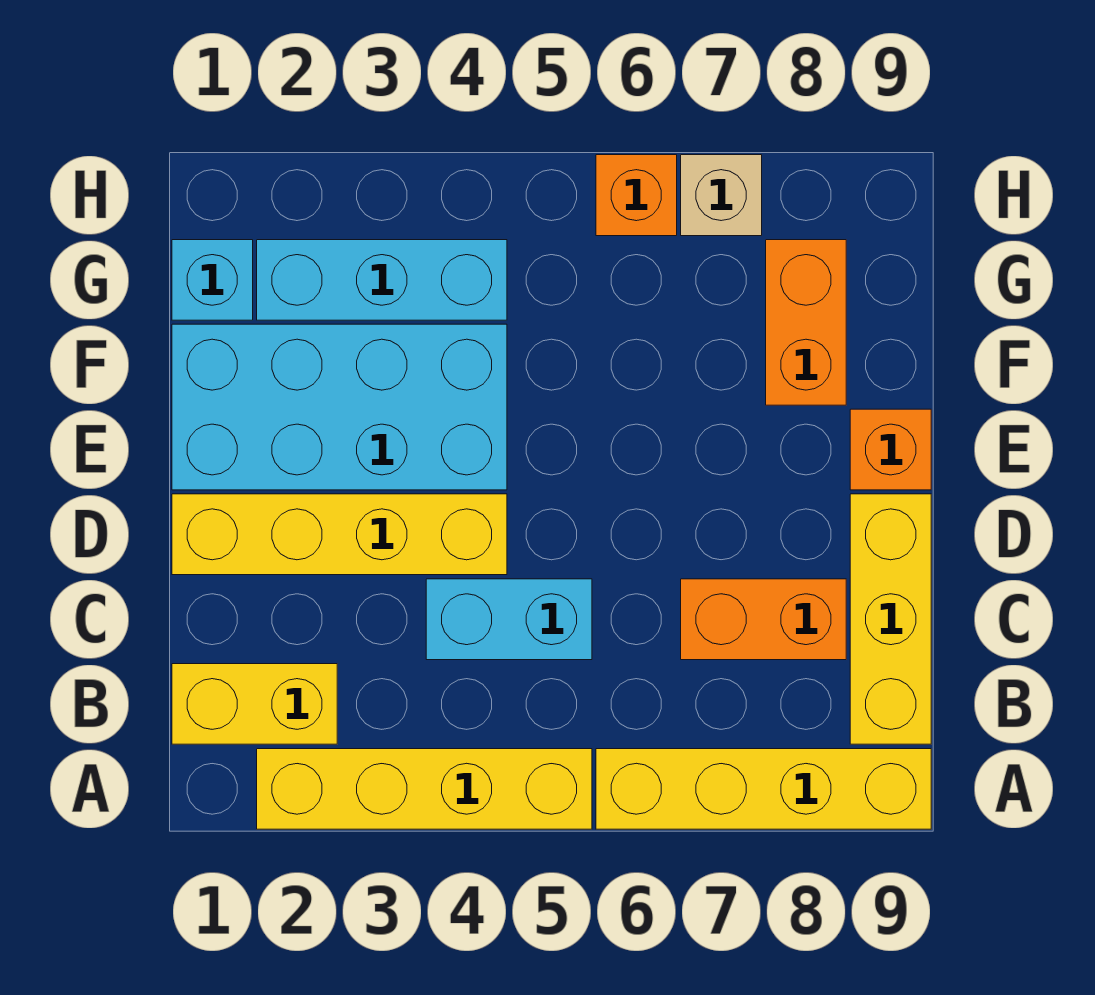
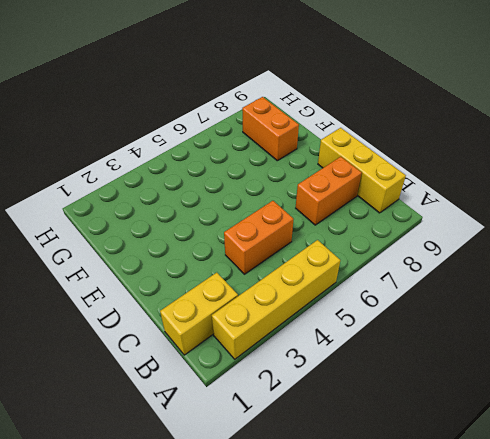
orange brick C4:C5 level 1 -> cyan brick C4:C5 level 1
none -> yellow brick A6:A9 level 1
none -> yellow brick D1:D4 level 1
none -> cyan brick E1:F4 level 1

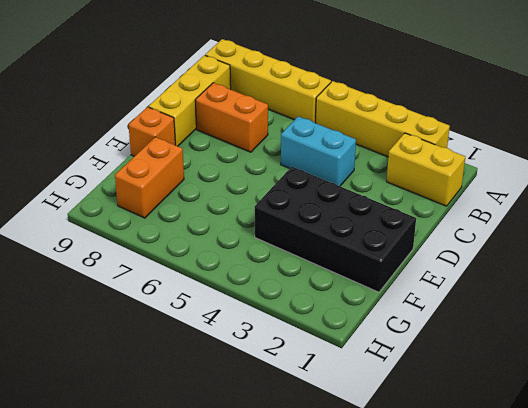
black brick E1:F4 level 1 -> cyan brick E1:F4 level 1
none -> yellow brick D1:D4 level 1
none -> cyan brick G1 level 1
none -> cyan brick G2:G4 level 1

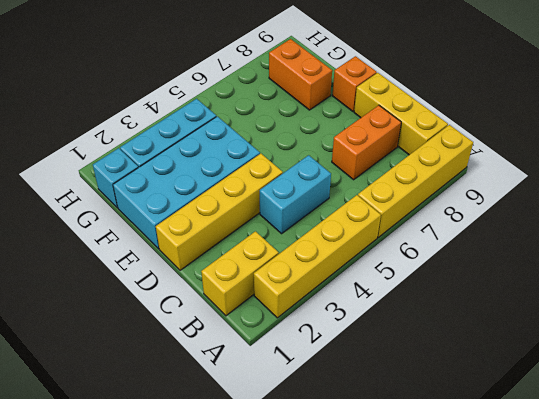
none -> orange brick H6 level 1
none -> tan brick H7 level 1

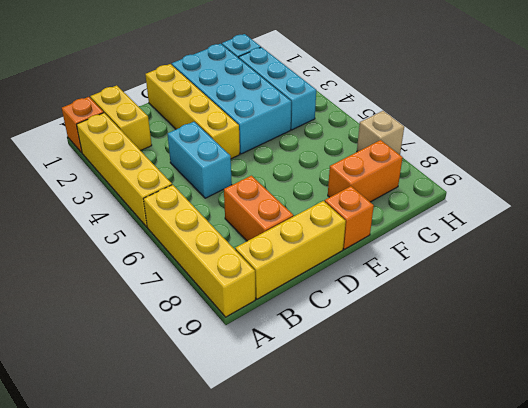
orange brick A1 level 1 -> orange brick H6 level 1

